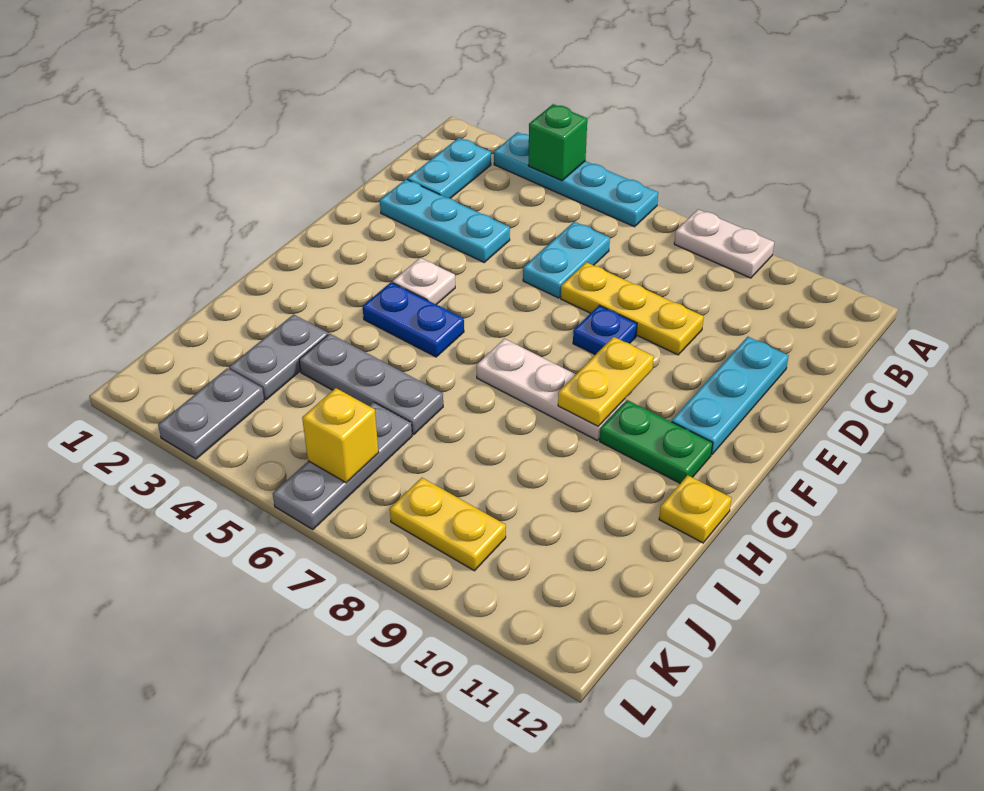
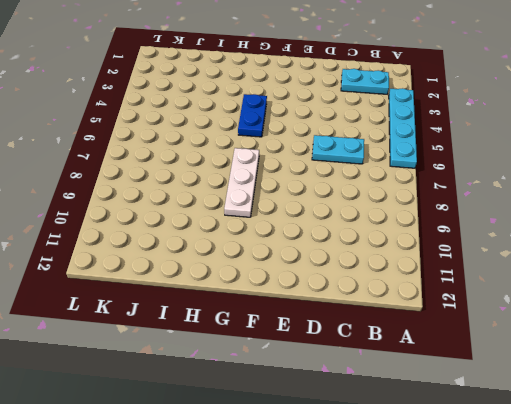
none -> white plate A8:A9 level 1
none -> cyan plate D2:D4 level 1
none -> yellow plate D7:D9 level 1

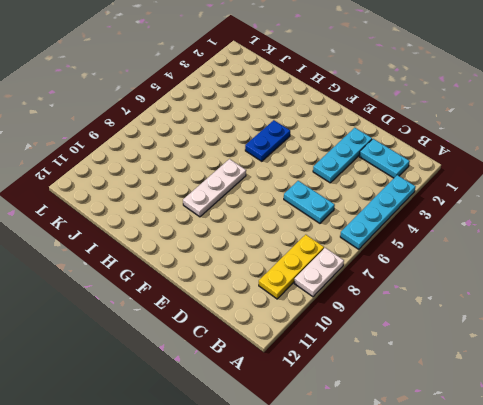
yellow plate B8:B10 level 1 -> yellow plate D7:D9 level 1
none -> cyan plate D11:F11 level 1
none -> blue plate E8 level 1
none -> white plate F4 level 1

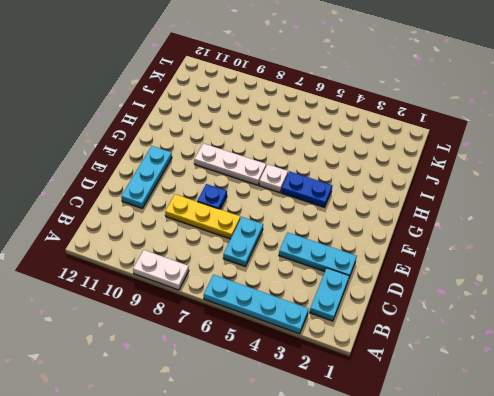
white plate G6 level 1 -> white plate F4 level 1
none -> green plate G10:G11 level 1
none -> yellow plate H12 level 1
none -> grey plate I3:J3 level 1

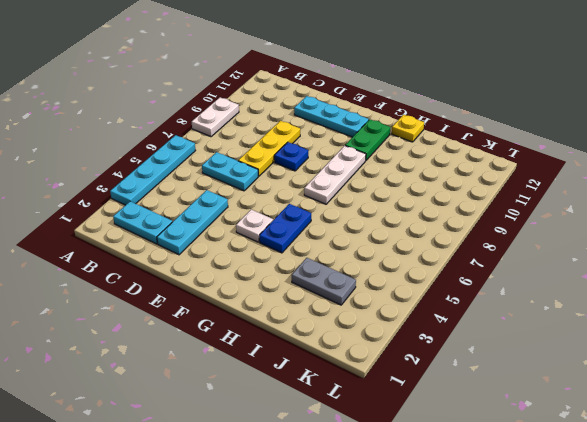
none -> grey plate I4:I6 level 1
none -> grey plate J6:L6 level 1
none -> grey plate K3:L3 level 1

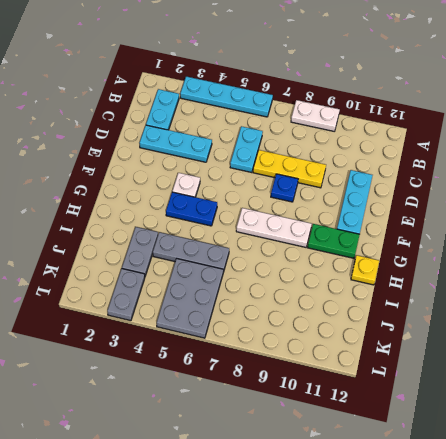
grey plate J5:L6 level 1 -> grey plate J6:L6 level 1
none -> yellow plate K8:K9 level 1
none -> green brick A4 level 2
none -> yellow plate F9:G9 level 2

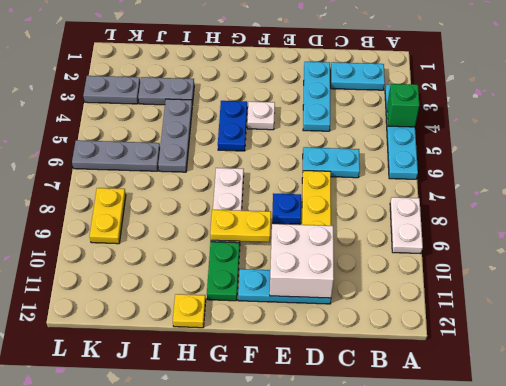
white brick D10:E11 level 2 -> none
none -> yellow brick K6 level 2

